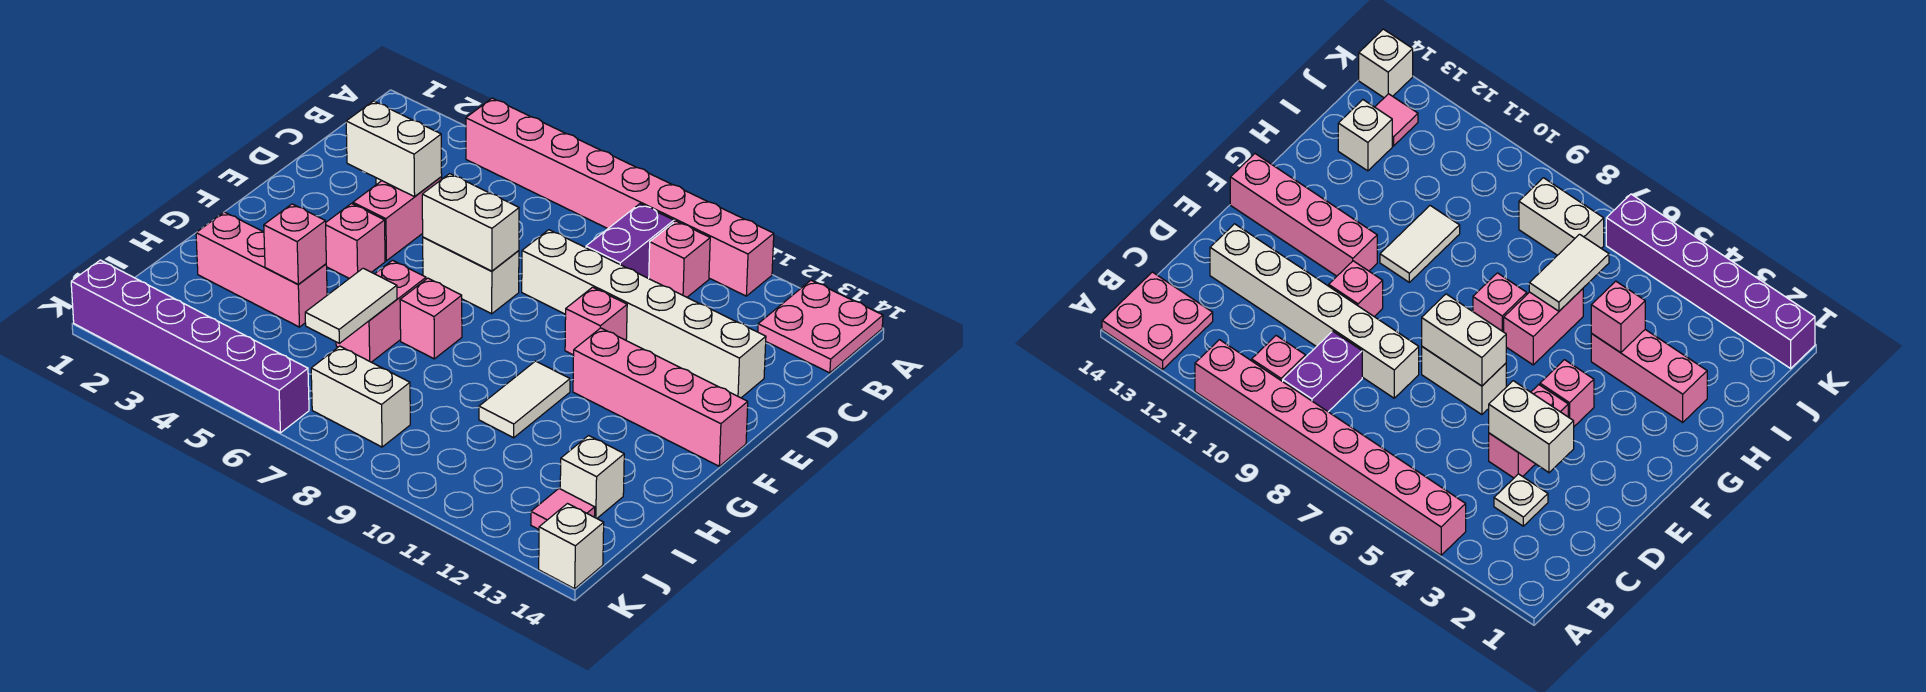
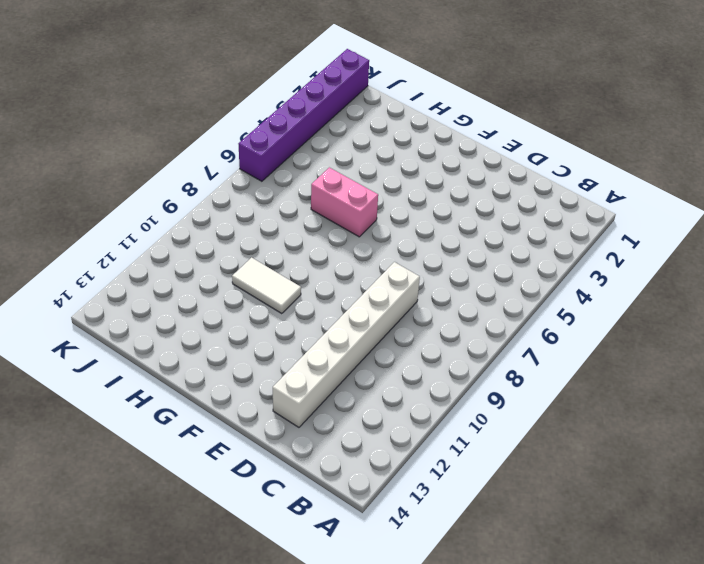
none -> pink brick A4:A11 level 1
none -> pink plate A13:B14 level 1
none -> purple brick B9:C9 level 1

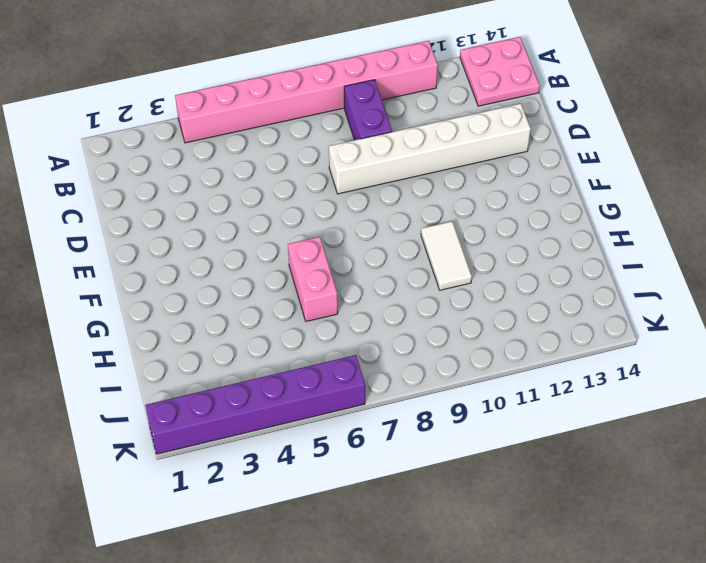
none -> pink brick B10 level 1
none -> white plate C3 level 1
none -> pink brick D4:E4 level 1

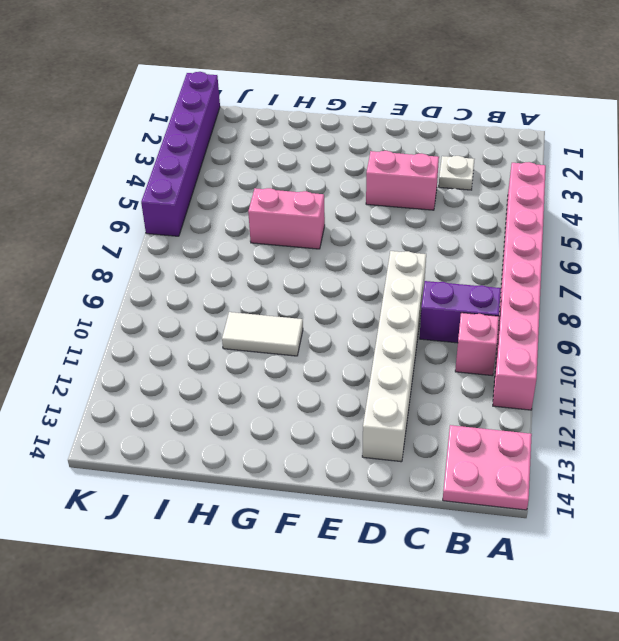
none -> white brick E6:E7 level 1
none -> pink brick E10 level 1
none -> pink brick F4 level 1

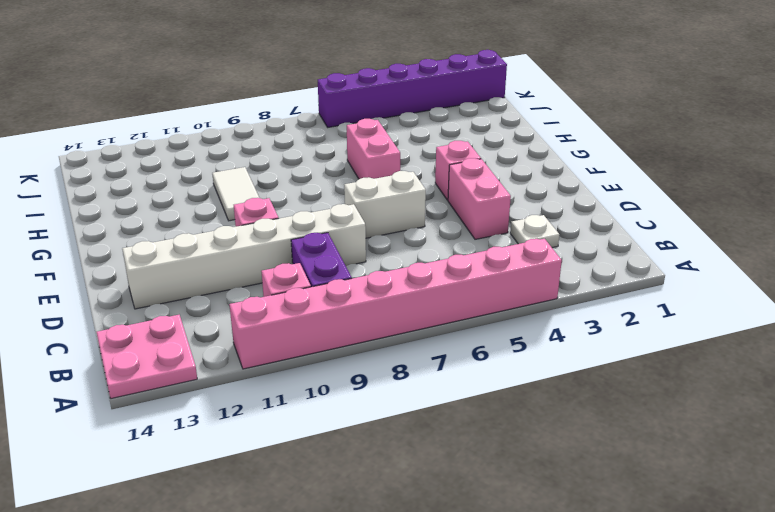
none -> pink brick F11:F14 level 1
none -> pink brick G7 level 1
none -> pink brick H2:H4 level 1

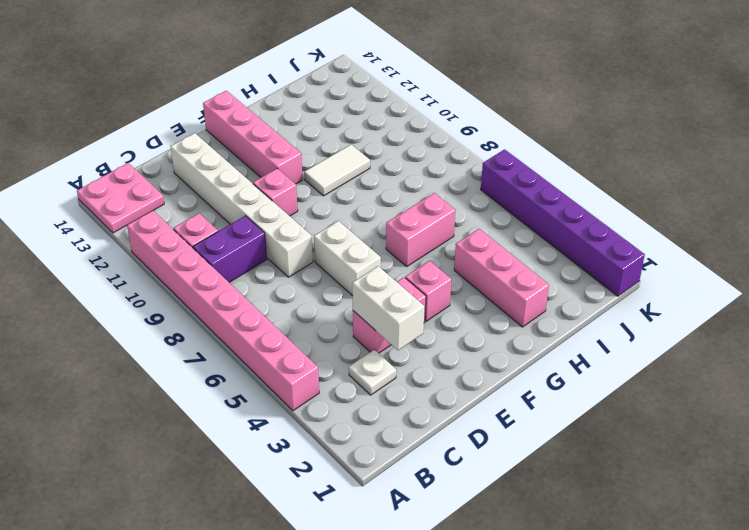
none -> pink brick G7 level 1
none -> white brick I13 level 1
none -> white brick J7:J8 level 1

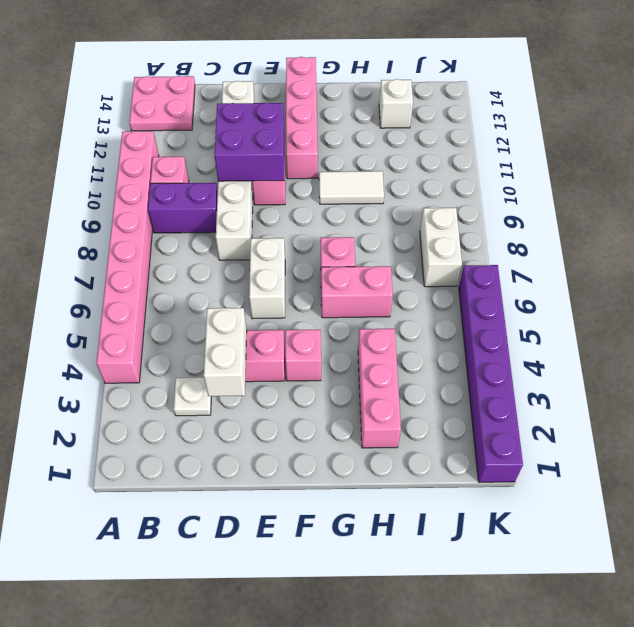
purple brick D10:E11 level 2 -> none
none -> pink tile J13 level 1
none -> white brick K14 level 1
none -> white brick E6:E7 level 2

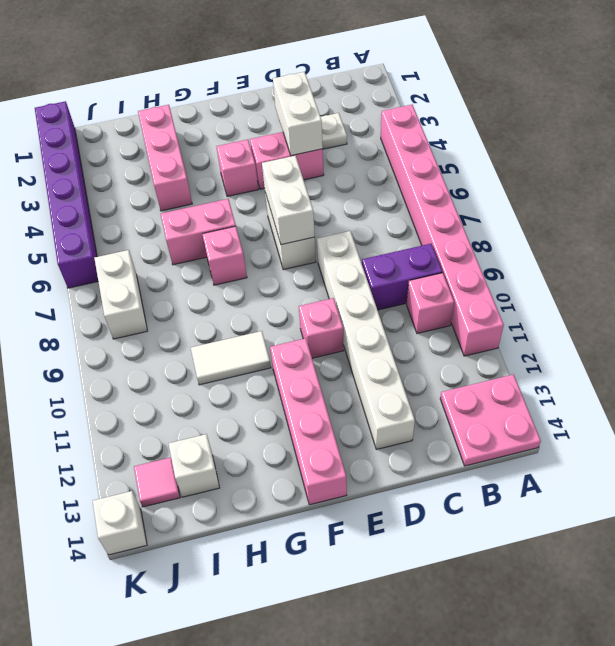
none -> pink brick H4 level 2
none -> white tile H6:I6 level 2

